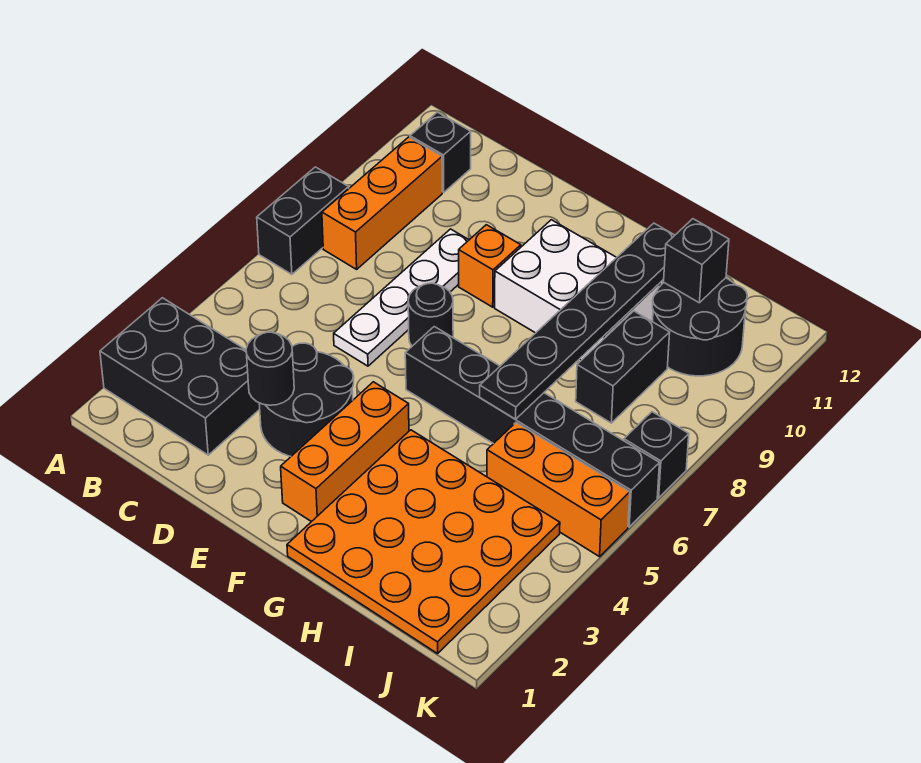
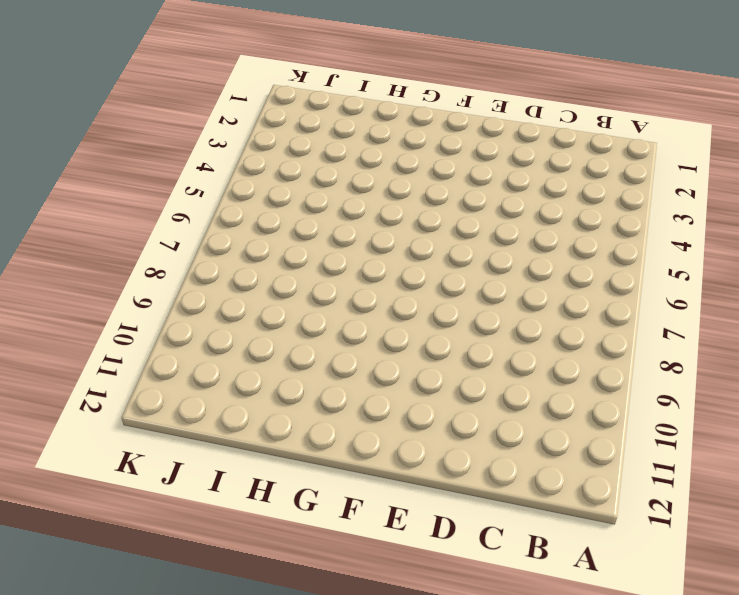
none -> black brick A2:C3 level 1
none -> black brick A7:A8 level 1
none -> orange brick B8:B10 level 1

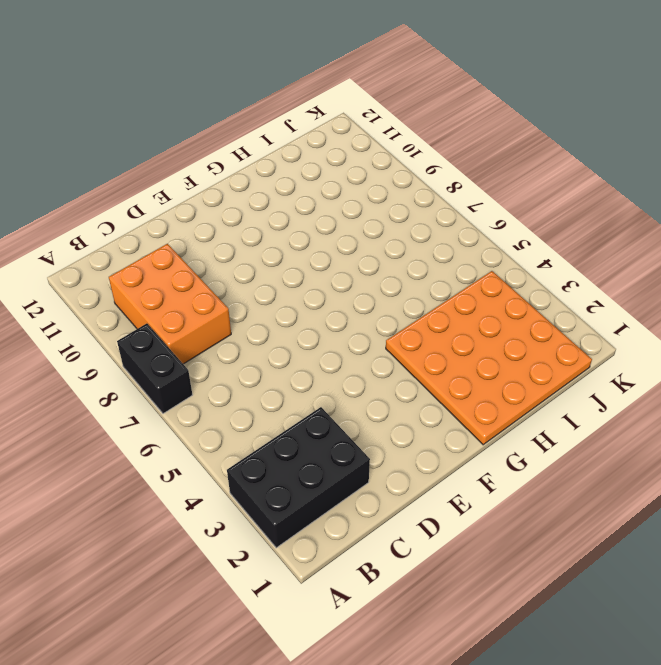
orange brick B8:C10 level 1 -> orange brick B8:B10 level 1
none -> black brick B11 level 1
none -> black round brick D3:E4 level 1
none -> white plate D6:D9 level 1

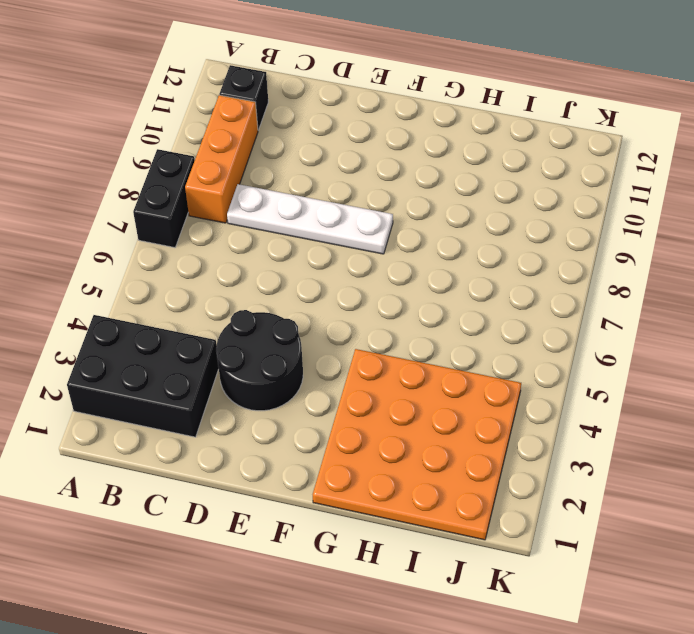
white plate C8:F8 level 1 -> white plate D6:D9 level 1
none -> black round brick E7 level 1
none -> orange brick E9 level 1
none -> orange brick F2:F4 level 1

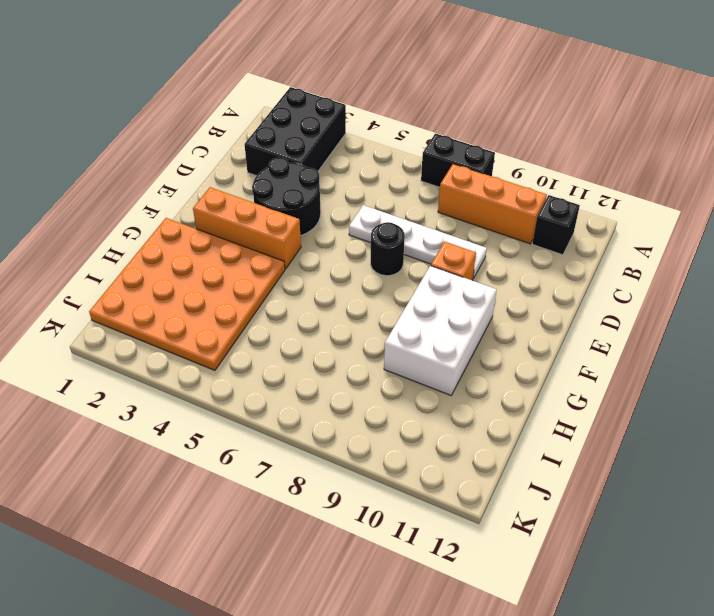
none -> black brick F6:K6 level 1
none -> orange brick I5:K5 level 1
none -> black brick I8:I9 level 1

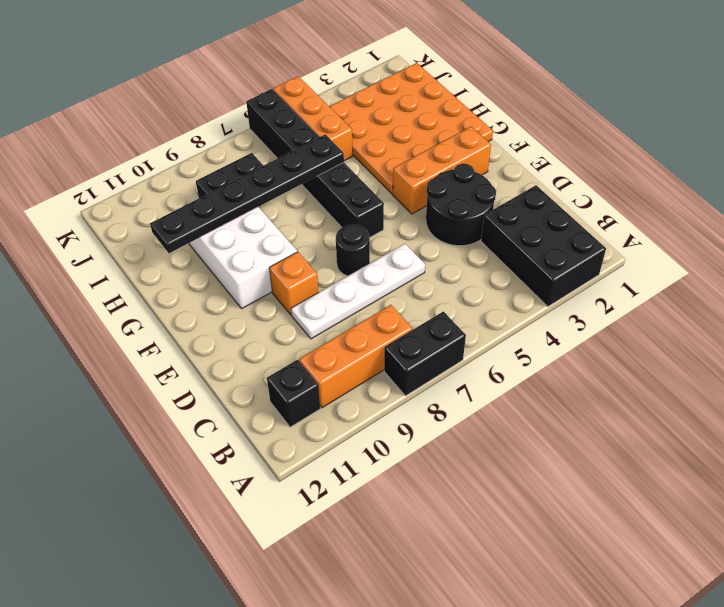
none -> black round brick I10:J11 level 1
none -> black brick K7 level 1
none -> black round brick D3 level 2

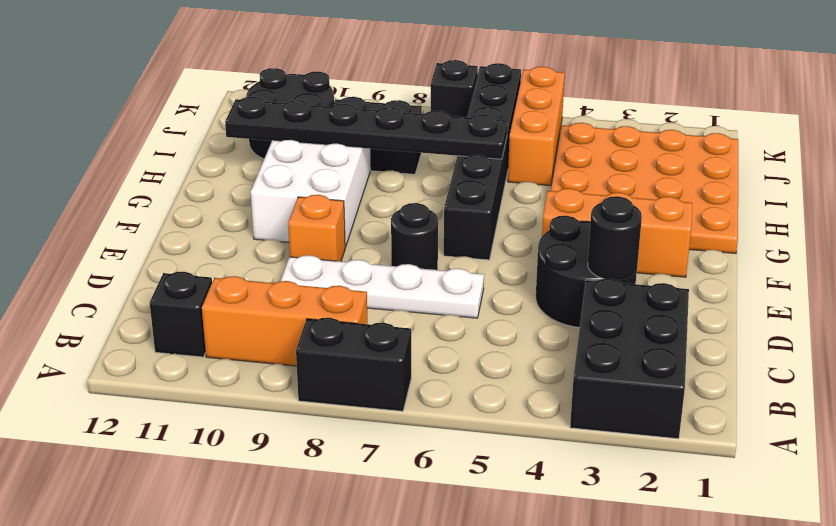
none -> black brick I11 level 2

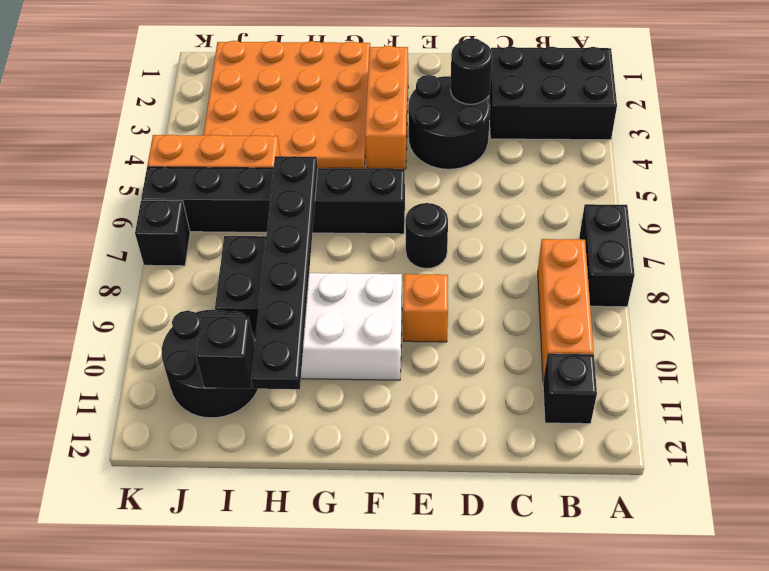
none -> white plate D6:D9 level 1

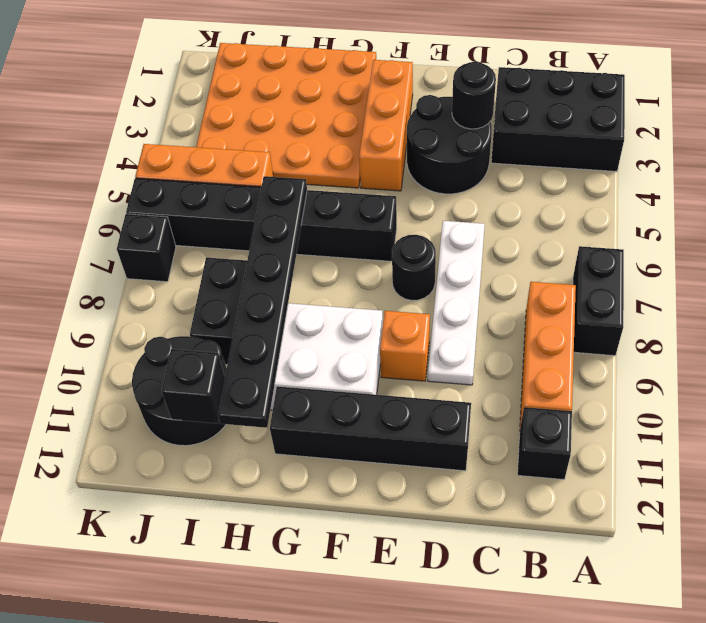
black brick D11:G11 level 1 -> none

